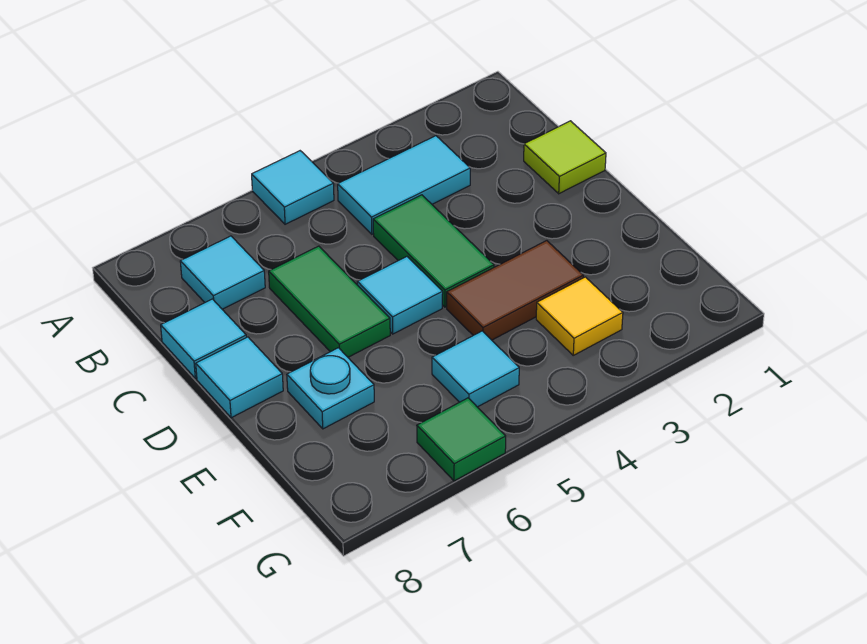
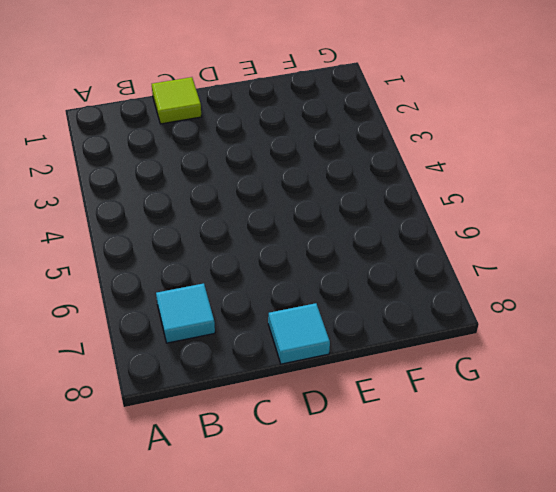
none -> cyan tile A5 level 1
none -> cyan tile B3:B4 level 1
none -> green tile C4:D4 level 1

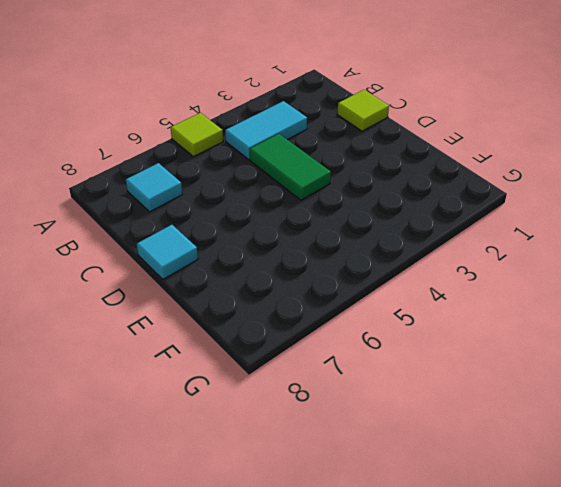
lime tile A5 level 1 -> cyan tile A5 level 1
none -> green tile C6:D6 level 1
none -> cyan tile C8 level 1
none -> cyan tile D5 level 1

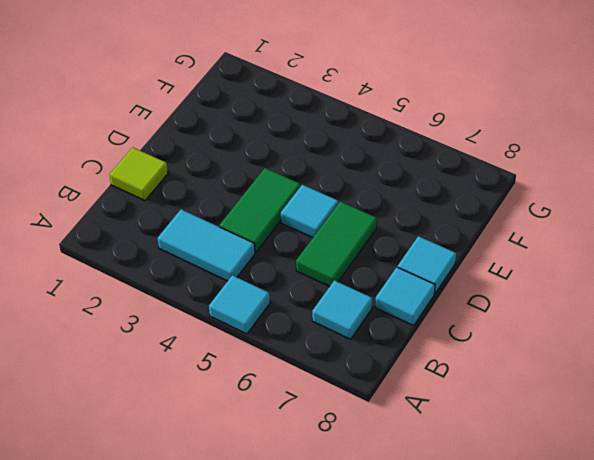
none -> brown tile E3:E4 level 1
none -> cyan plate E7 level 1
none -> yellow tile F3 level 1

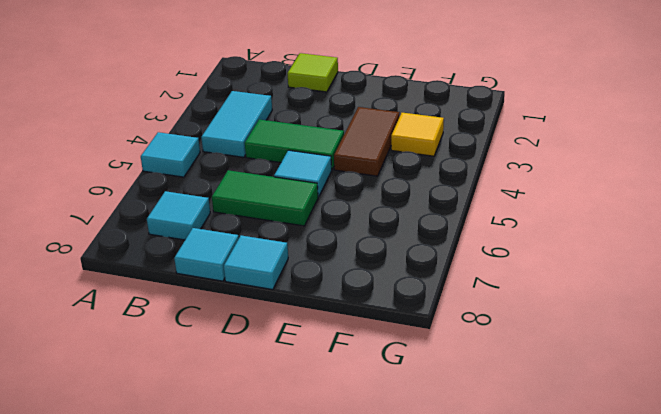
none -> cyan plate E7 level 1
none -> cyan tile F5 level 1
none -> green tile G6 level 1

